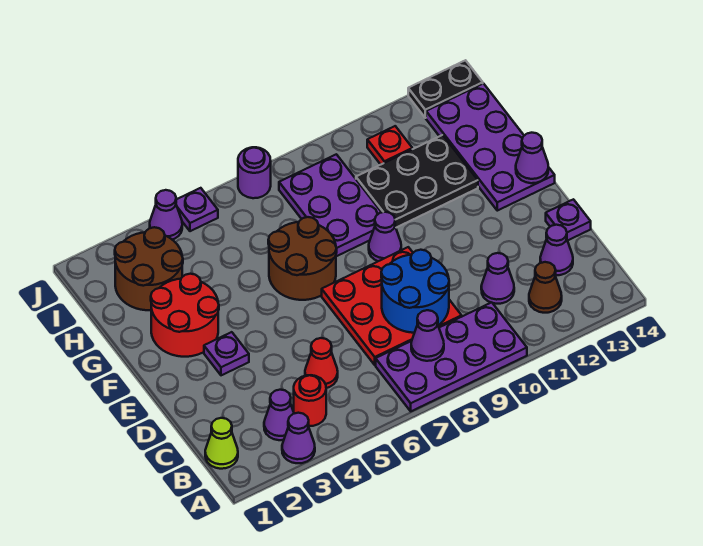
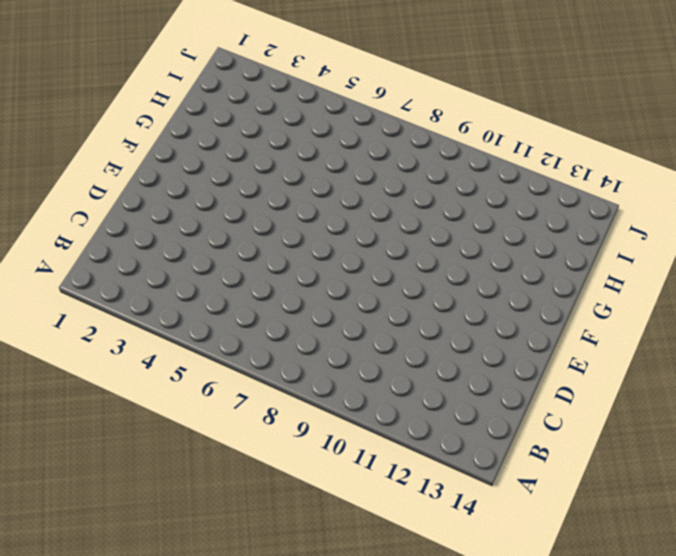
none -> purple cone A3 level 1
none -> purple plate A7:B10 level 1
none -> lime cone B1 level 1

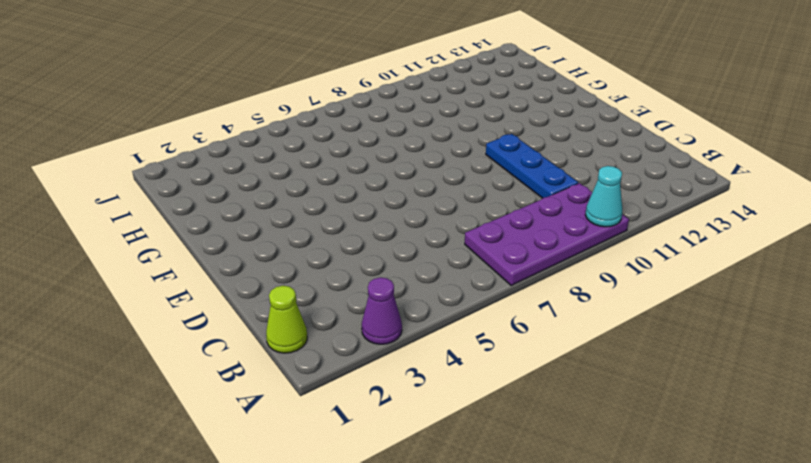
cyan cone A10 level 2 -> none
blue plate C10:E10 level 1 -> none
none -> purple cone B3 level 1
none -> red round brick B4 level 1
none -> brown cone B12 level 1

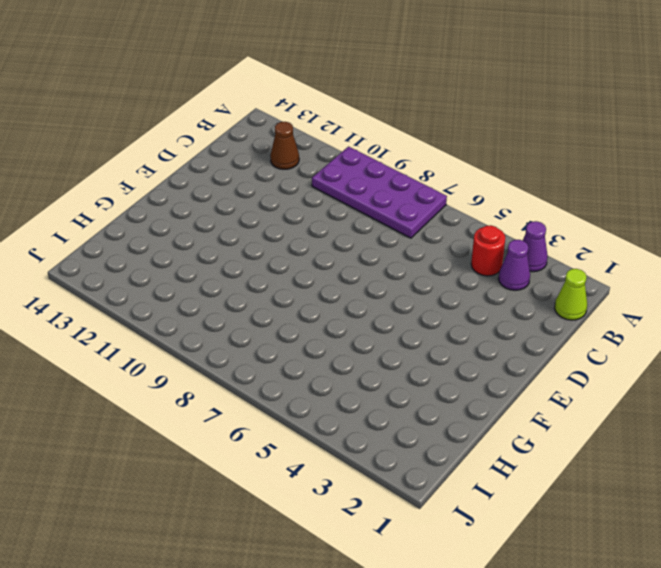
none -> red cone C5 level 1
none -> red plate C7:E9 level 1
none -> purple cone C11 level 1

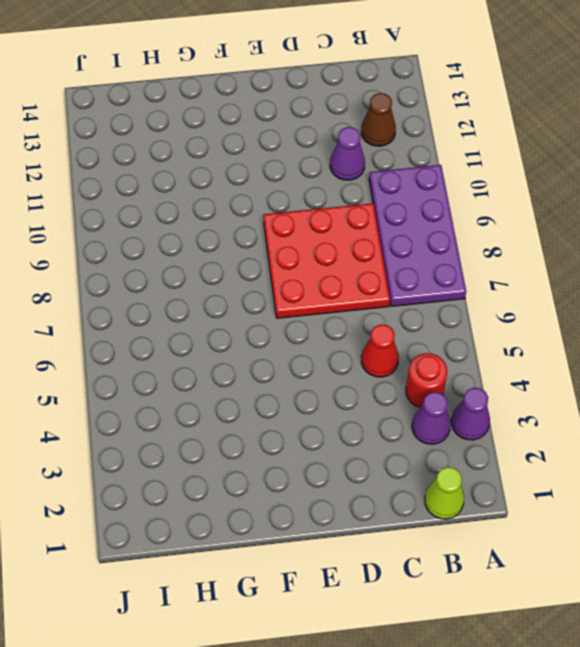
none -> purple cone C13 level 1
none -> purple plate D14 level 1
none -> purple plate E3 level 1

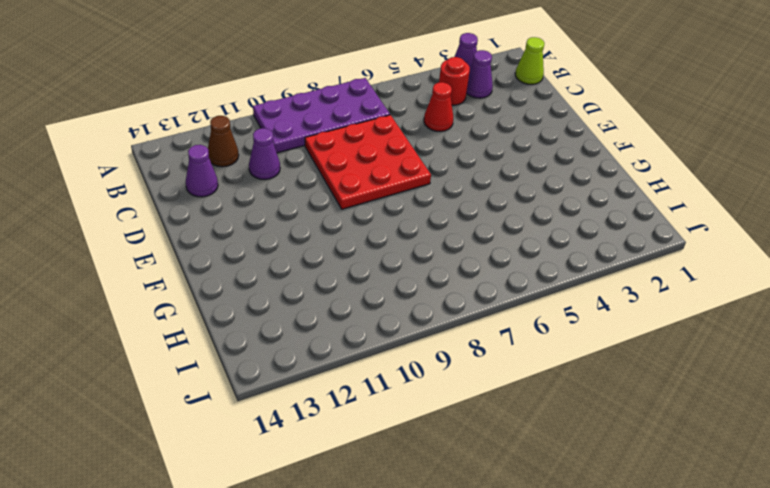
none -> purple plate D14 level 1
none -> purple plate E3 level 1
none -> red round brick F2:G3 level 1

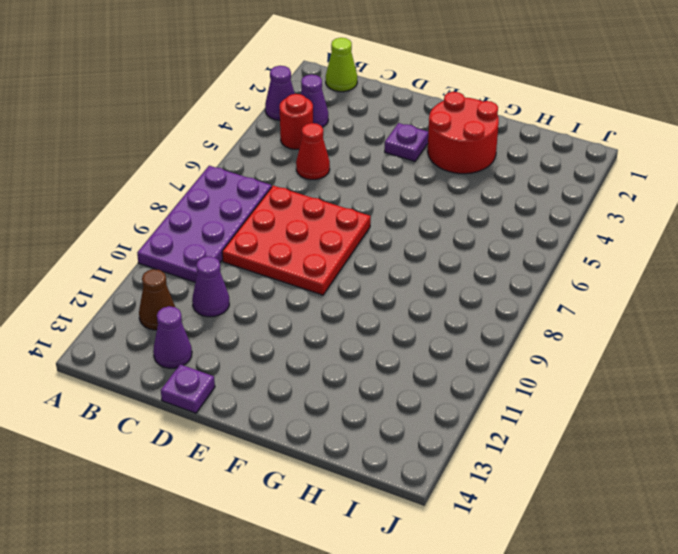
none -> brown round brick F6:G7 level 1
none -> purple cone F9 level 1
none -> purple plate F13:I14 level 1

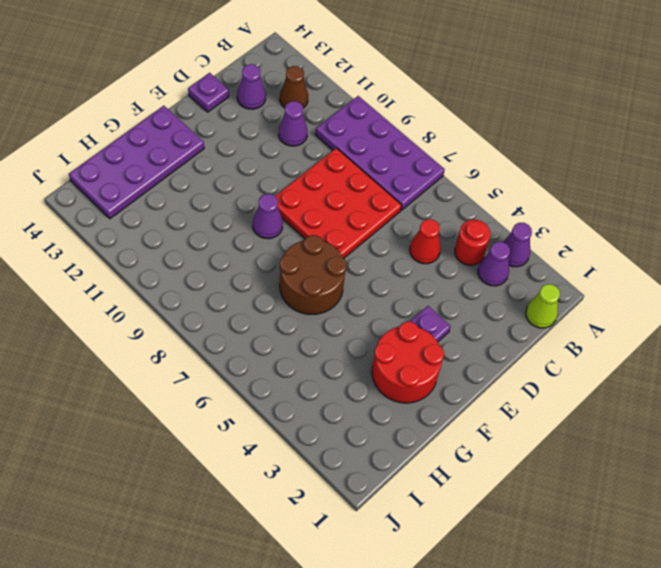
none -> purple plate G8:I9 level 1
none -> black plate G10:H12 level 1
none -> brown round brick H2:I3 level 1

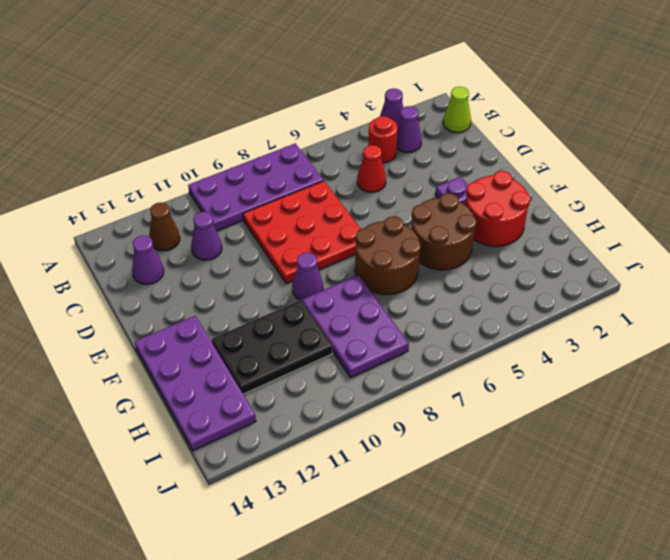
brown round brick F4:G5 level 1 -> brown round brick H2:I3 level 1
none -> purple plate D14 level 1
none -> red plate I11 level 1
none -> purple cone J4 level 1

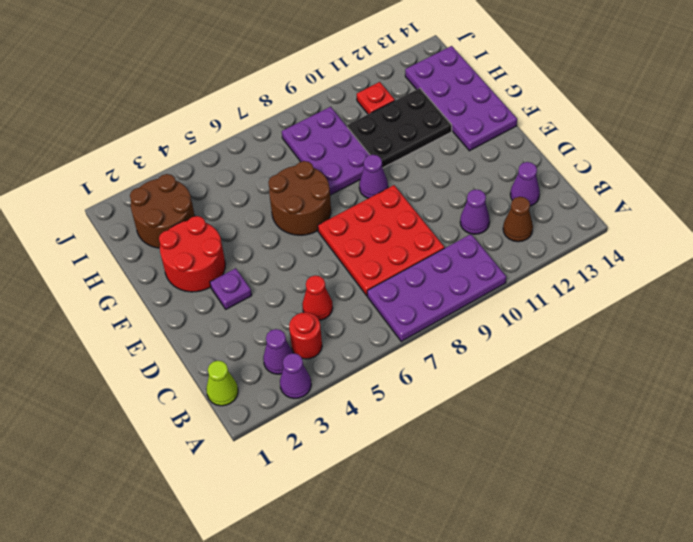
none -> purple plate D14 level 1
none -> purple cone J4 level 1
none -> purple plate J5 level 1

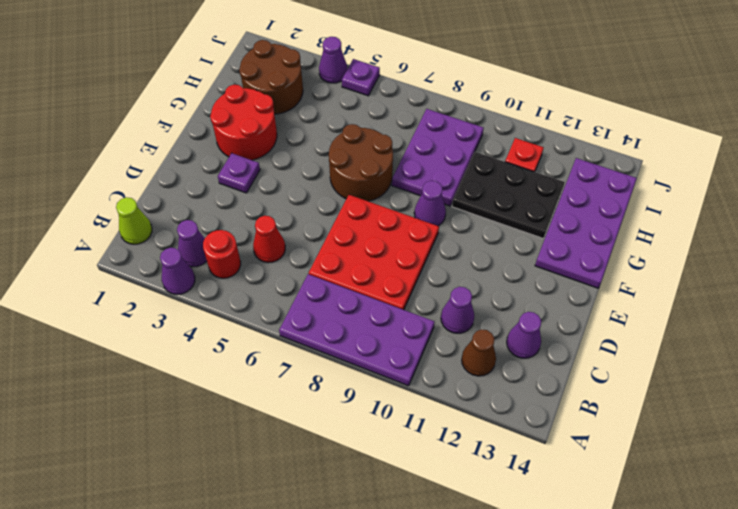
none -> purple plate D14 level 1
none -> purple round brick J7 level 1
none -> black plate J13:J14 level 1

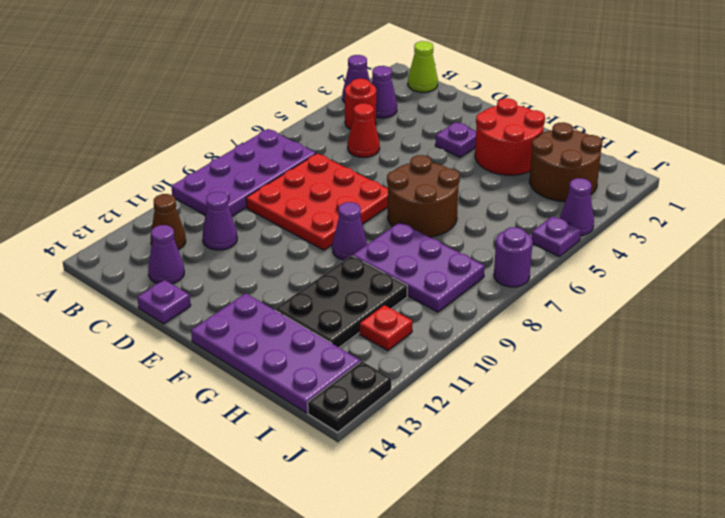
none -> purple cone B8 level 2
none -> blue round brick C8:D9 level 2
none -> purple cone F14 level 2

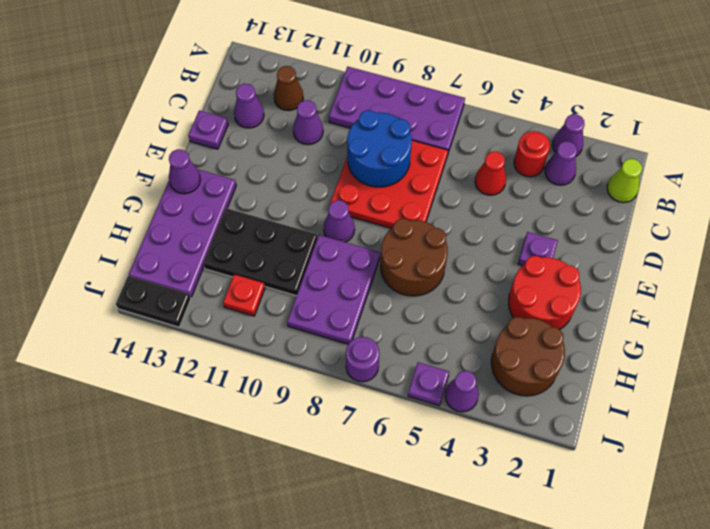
none -> purple cone B8 level 2

